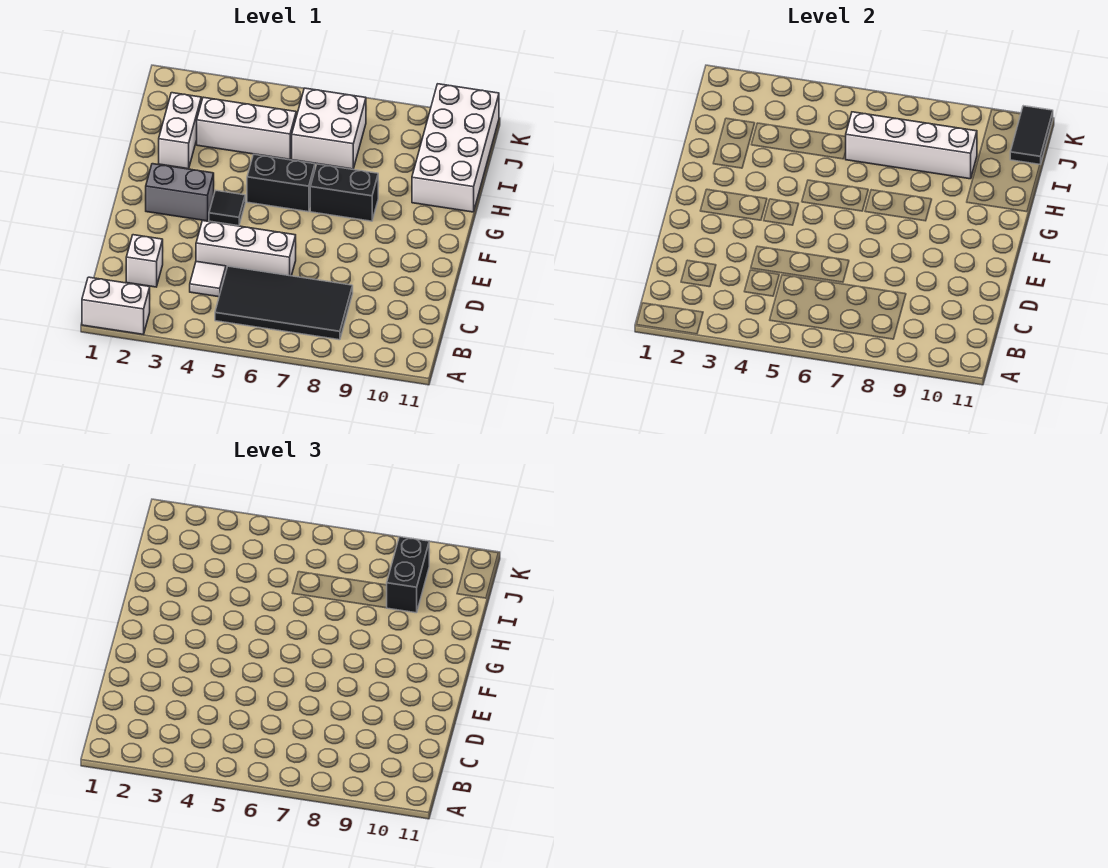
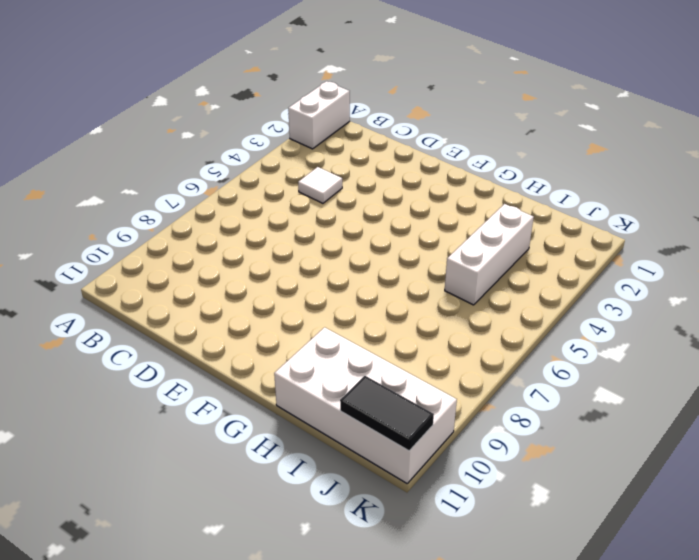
none -> black tile B5:C8 level 1
none -> white brick C2 level 1
none -> white brick D4:D6 level 1

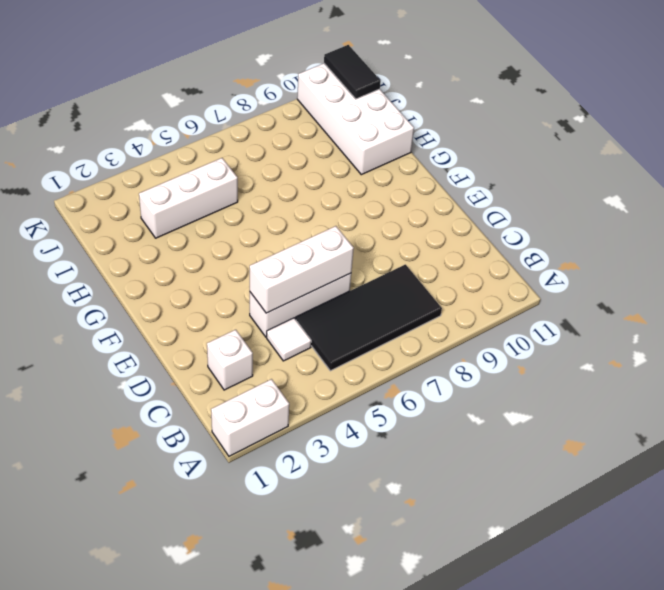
white brick D4:D6 level 2 -> none
none -> grey brick F2:F3 level 1
none -> black tile F4 level 1
none -> black brick G5:G6 level 1

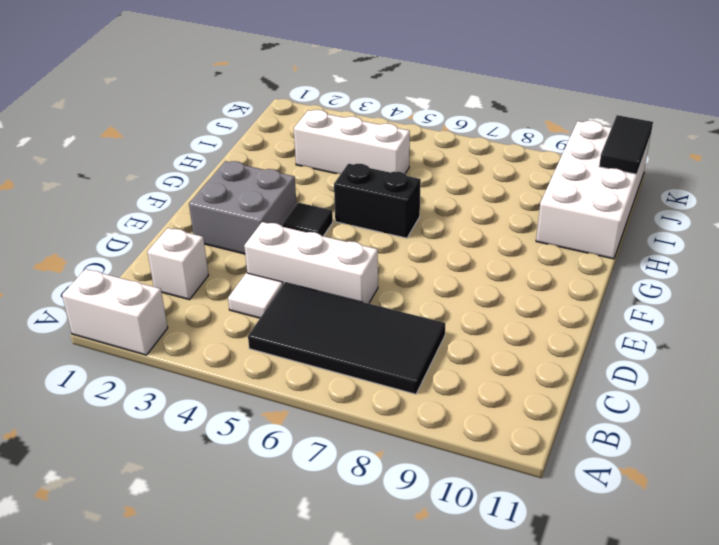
grey brick E2:F3 level 1 -> grey brick F2:F3 level 1
none -> black brick G7:G8 level 1
none -> white brick H2:I2 level 1
none -> white brick I6:J7 level 1

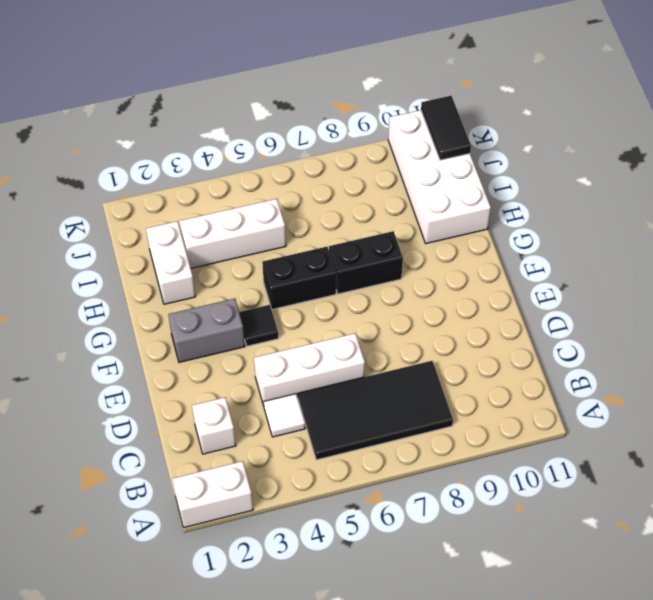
none -> white brick I6:J7 level 1
none -> white brick I6:I9 level 2
none -> black brick I9:J9 level 3

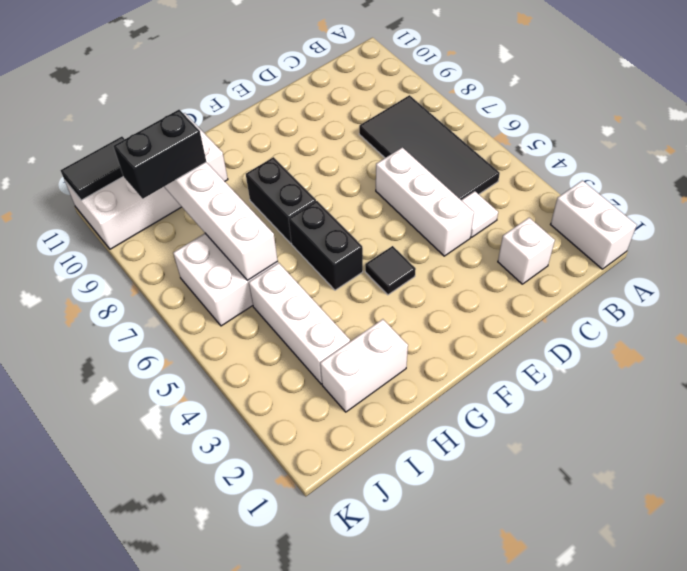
none -> grey brick F2:F3 level 1

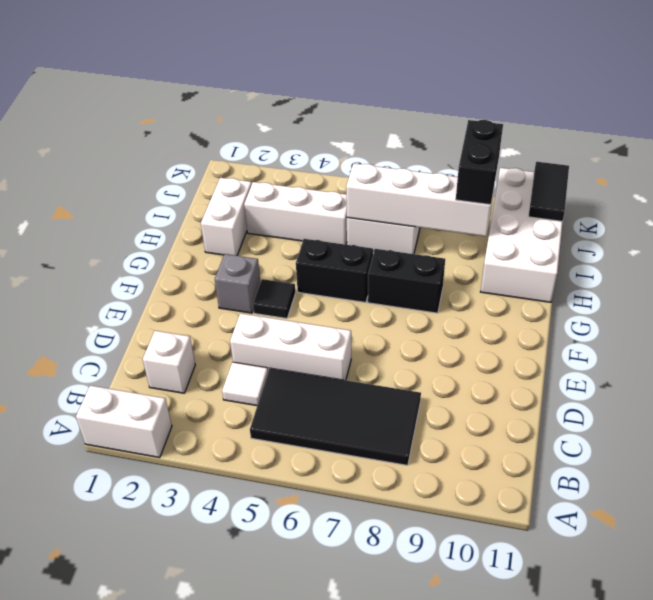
grey brick F3 level 1 -> grey brick F2:F3 level 1

